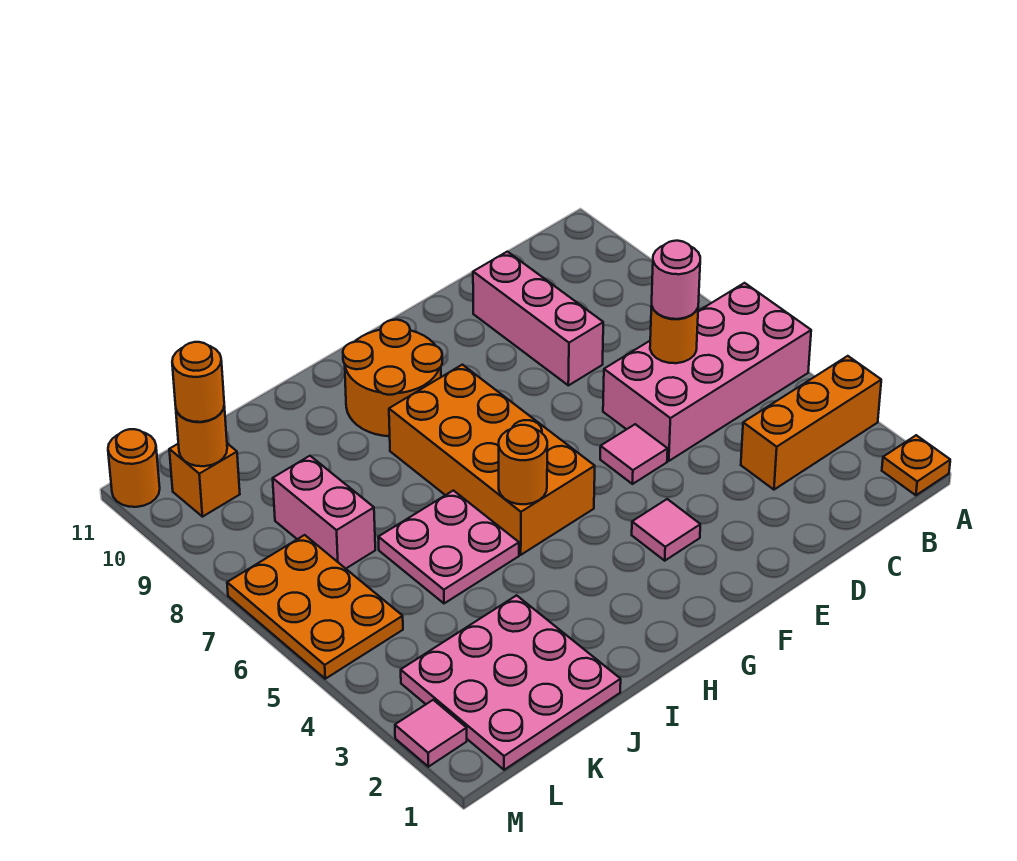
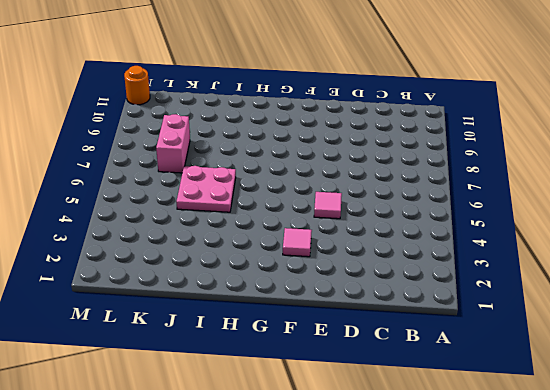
none -> orange plate A1 level 1
none -> orange brick A3:C3 level 1
none -> pink brick A5:D6 level 1

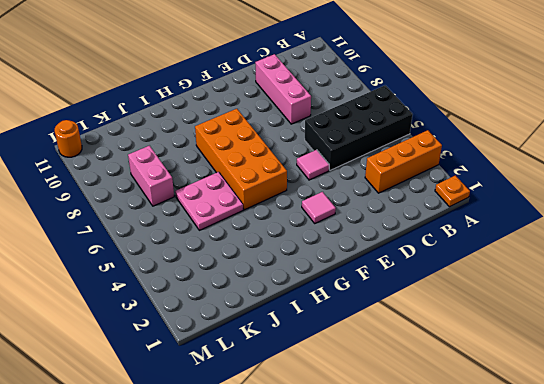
black brick A5:D6 level 1 -> pink brick A5:D6 level 1
none -> orange round brick G9:H10 level 1
none -> pink plate J1:L3 level 1
none -> orange plate L5:M7 level 1

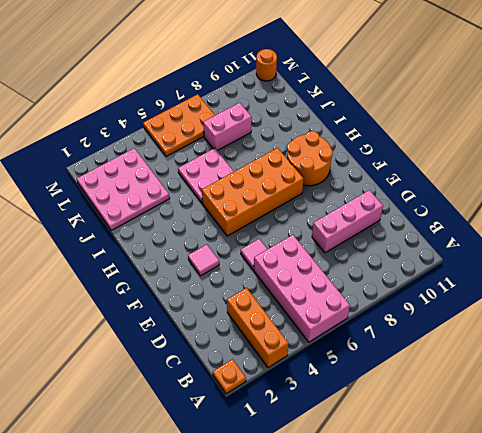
none -> orange brick L10 level 1
none -> pink tile M2 level 1
none -> orange round brick C6 level 2

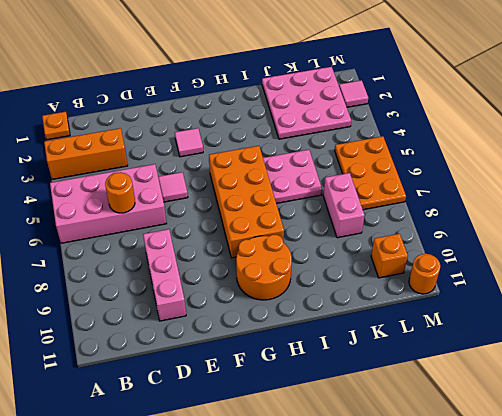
none -> orange round brick H5 level 2
none -> orange round brick L10 level 2
none -> pink round brick C6 level 3

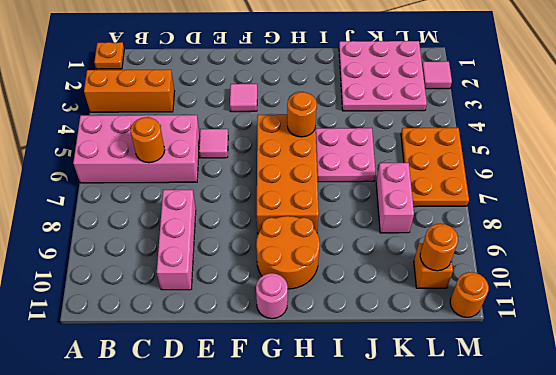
pink round brick G11 level 1 -> pink round brick C6 level 3
none -> orange round brick L10 level 3

